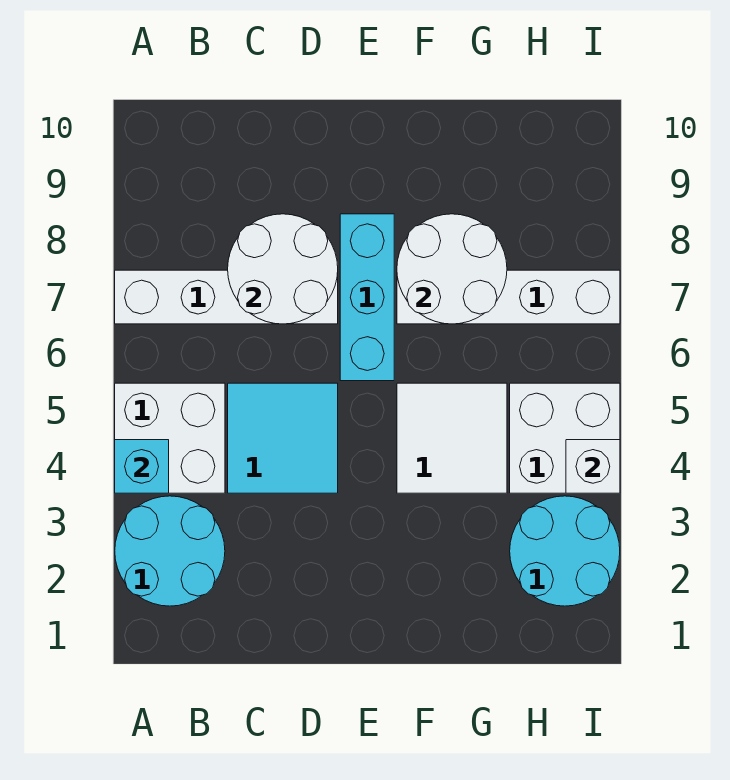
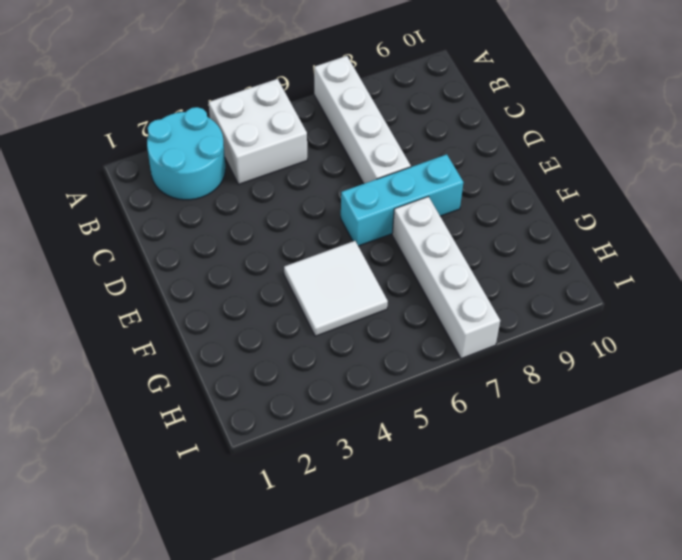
none -> cyan tile C4:D5 level 1
none -> cyan round brick H2:I3 level 1
none -> white brick H4:I5 level 1

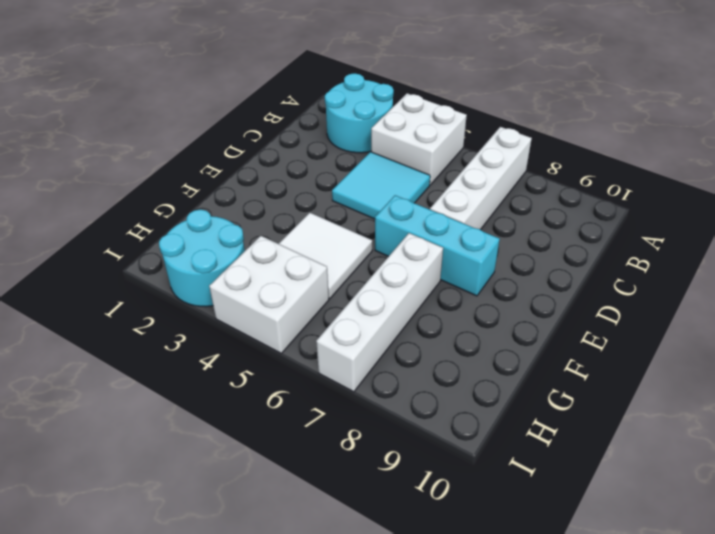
none -> cyan brick A4 level 2
none -> white round brick C7:D8 level 2
none -> white round brick F7:G8 level 2

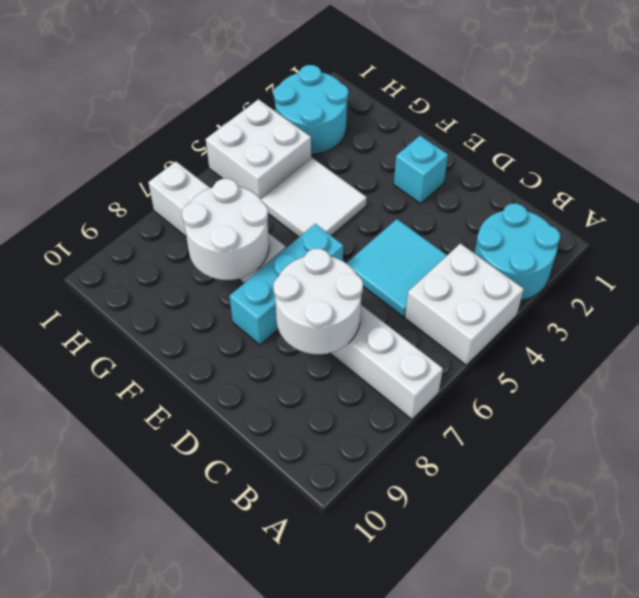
cyan brick E2 level 1 -> cyan brick A4 level 2
none -> white brick I4 level 2

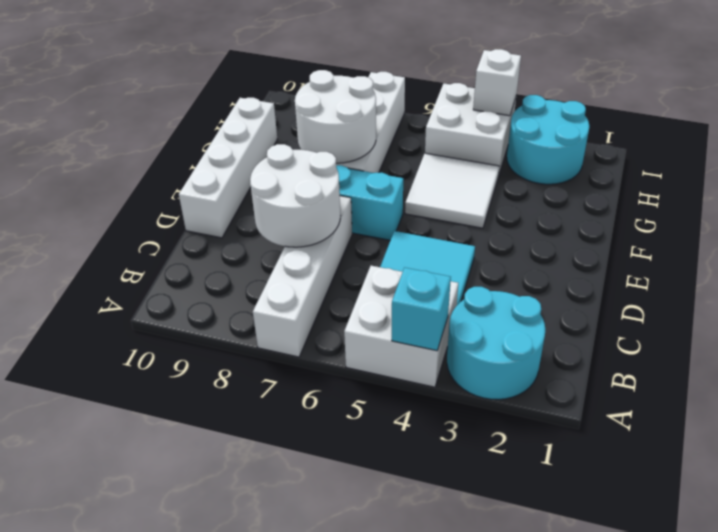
white brick D10:G10 level 1 -> none

